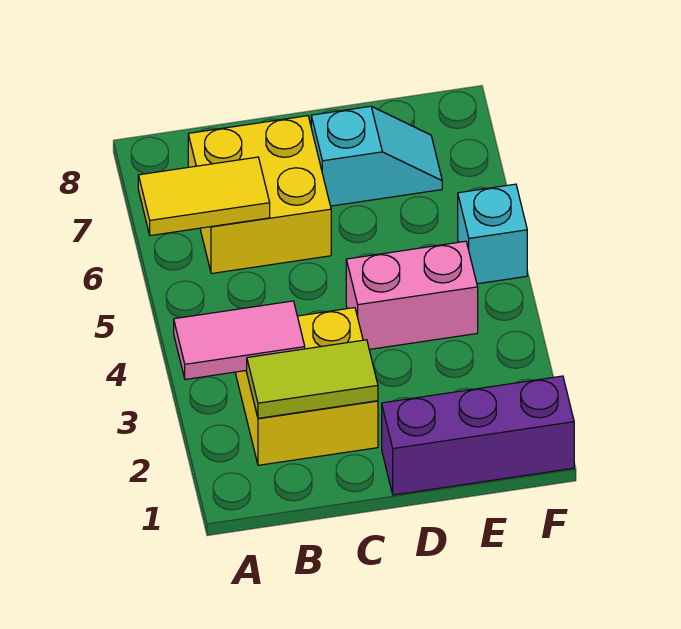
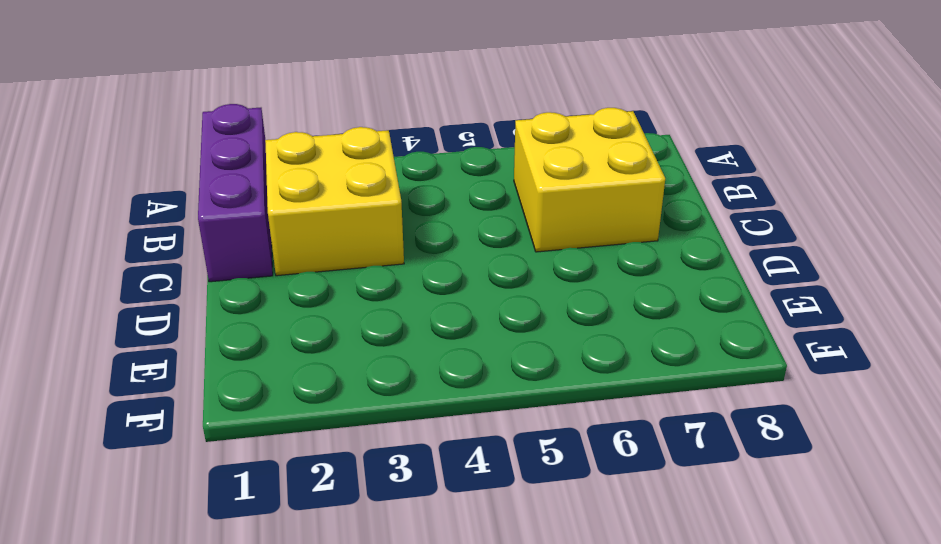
purple brick A1:C1 level 1 -> purple brick D1:F1 level 1
none -> pink brick D4:E4 level 1
none -> cyan slope D7:E7 level 1 top D

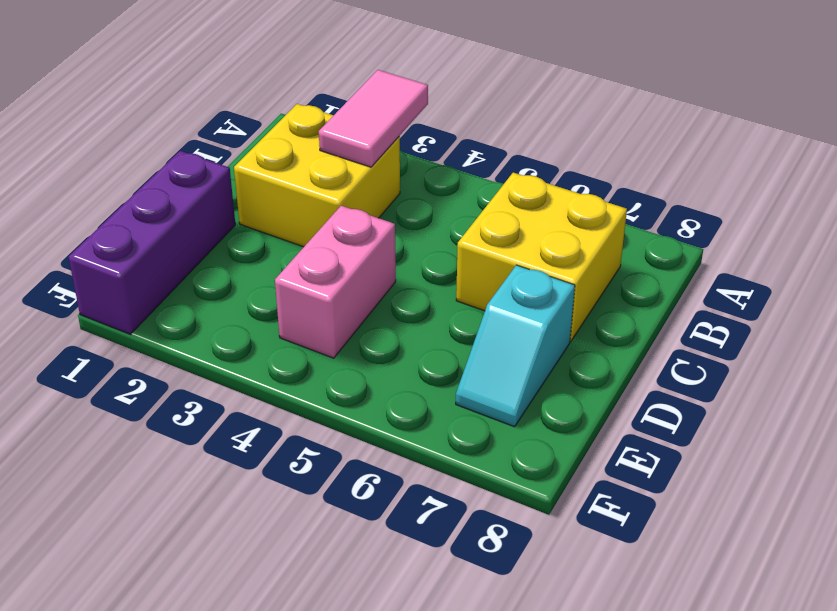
none -> cyan brick F5 level 1
none -> yellow tile A6:B6 level 2

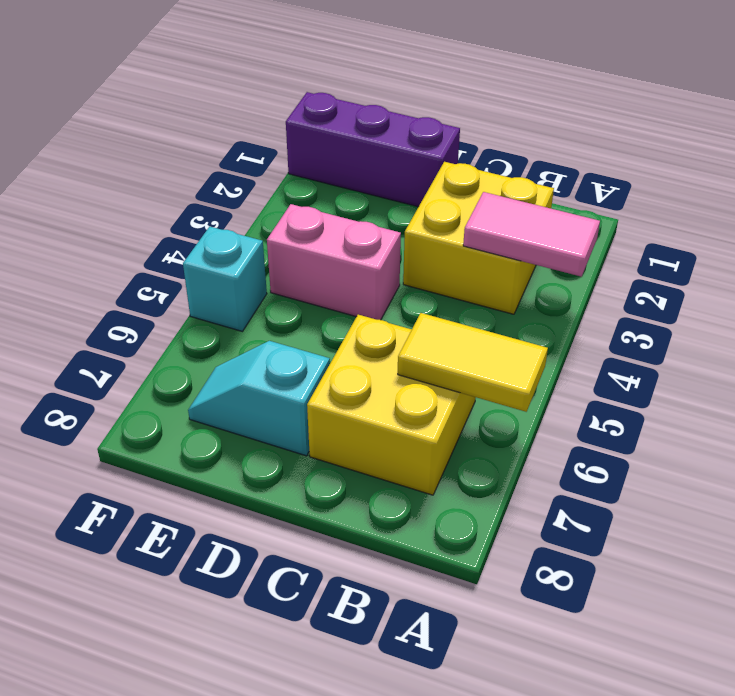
none -> lime tile B2:C2 level 2

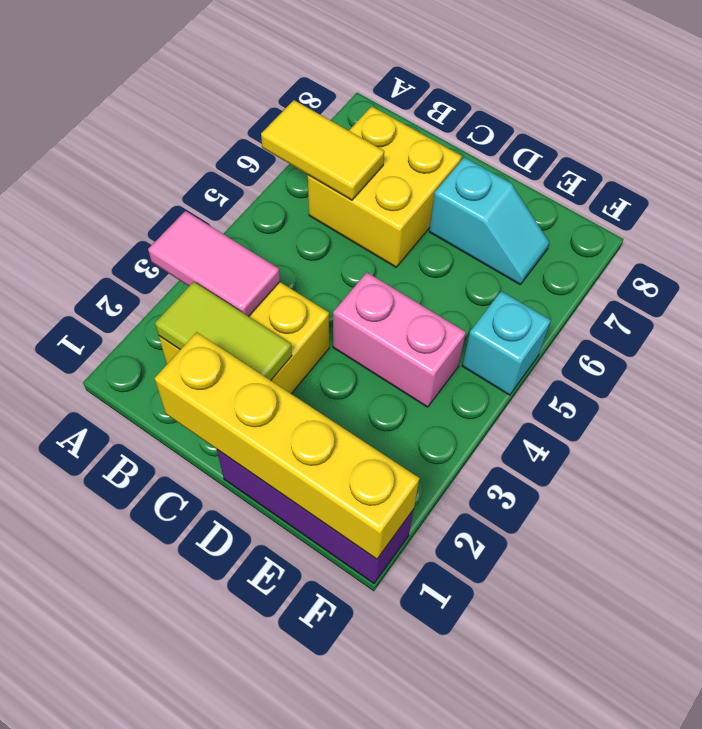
yellow brick C1:F1 level 2 -> none

